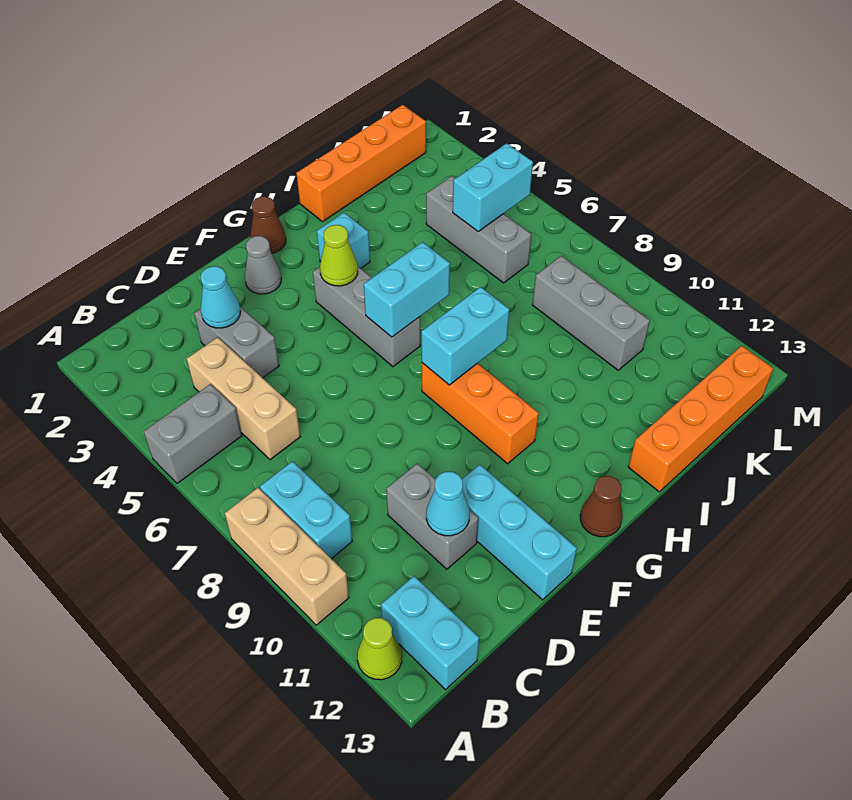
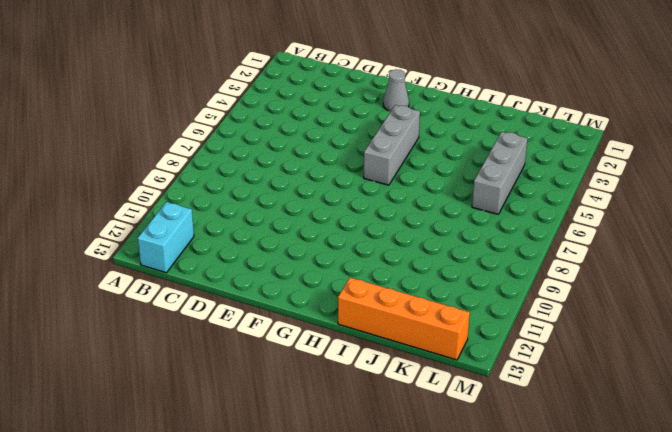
none -> grey brick A5:B5 level 1
none -> tan brick A8:A10 level 1
none -> lime cone A12 level 1

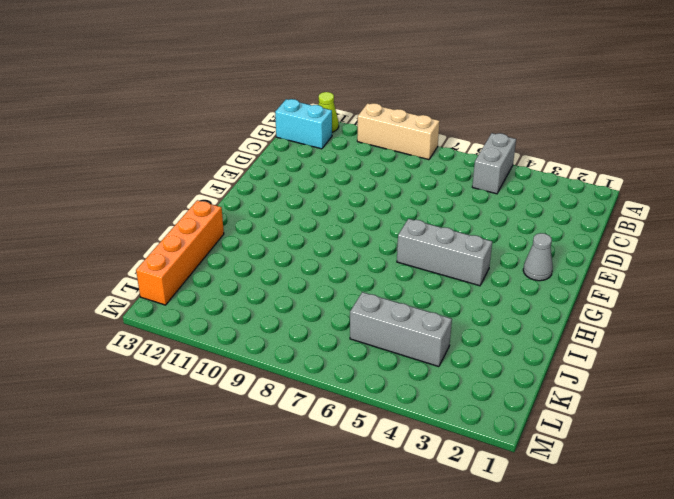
none -> cyan brick B8:B9 level 1
none -> tan brick C4:C6 level 1
none -> grey brick D3:D4 level 1

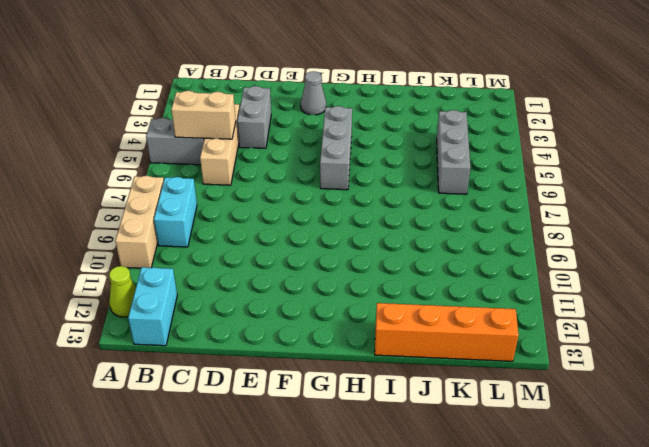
tan brick B5:C5 level 2 -> none
none -> grey brick D10:D11 level 1
none -> cyan brick E11:E13 level 1
none -> brown cone G1 level 1

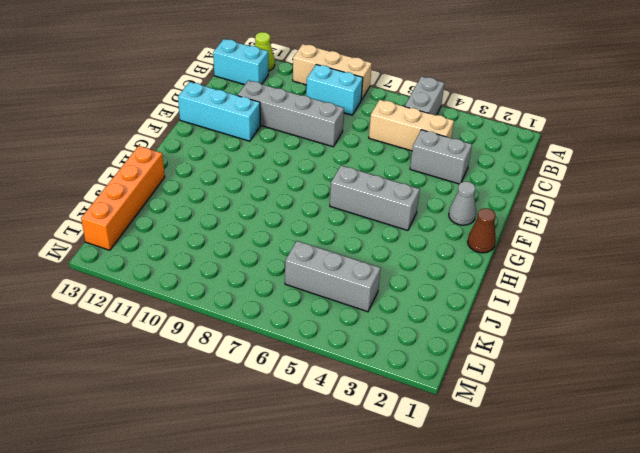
grey brick D8:D11 level 1 -> grey brick D10:D11 level 1
none -> orange brick G8:G10 level 1
none -> brown cone G13 level 1
none -> cyan brick H3 level 1

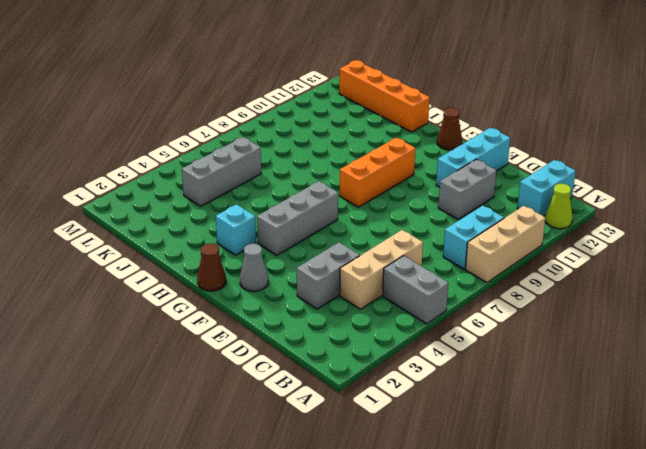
none -> orange brick I1:L1 level 1
none -> grey brick K8:K10 level 1
none -> cyan cone D3 level 2

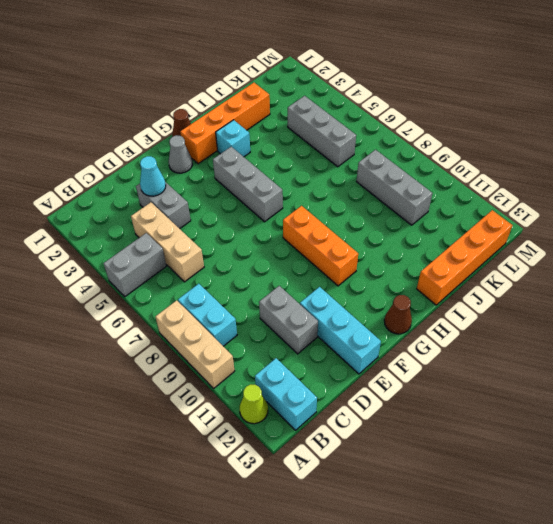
orange brick G2:J2 level 1 -> orange brick I1:L1 level 1
none -> cyan cone D11 level 2
none -> lime cone G4 level 2
none -> cyan brick G6:H6 level 2

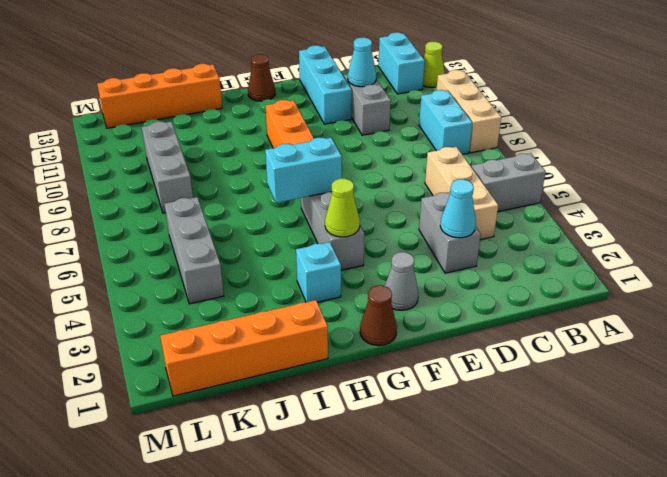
none -> cyan brick G8:H8 level 2
none -> cyan brick K5:L5 level 2

